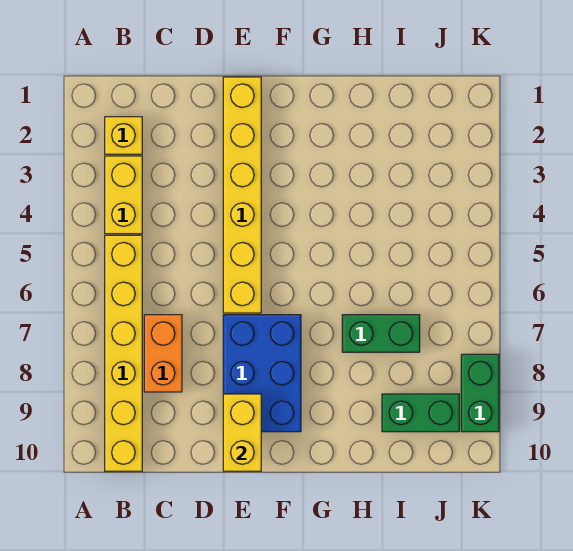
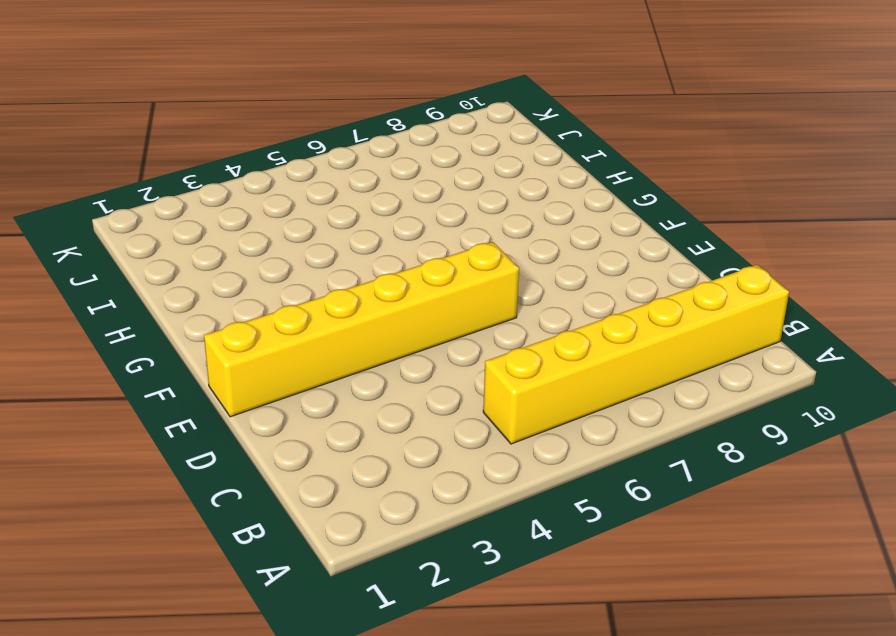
none -> yellow brick B2 level 1
none -> yellow brick B3:B4 level 1

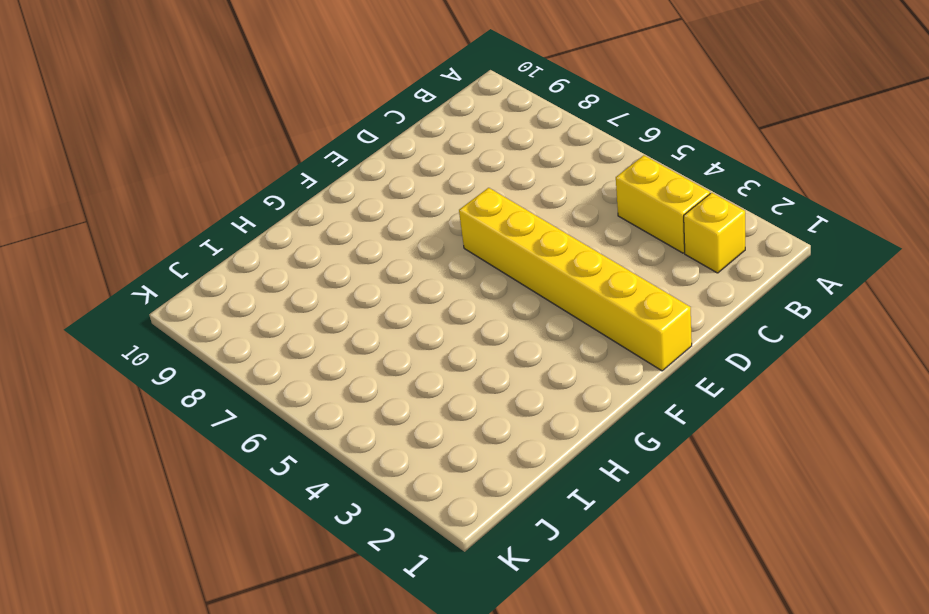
none -> yellow brick B5:B10 level 1
none -> orange brick C7:C8 level 1

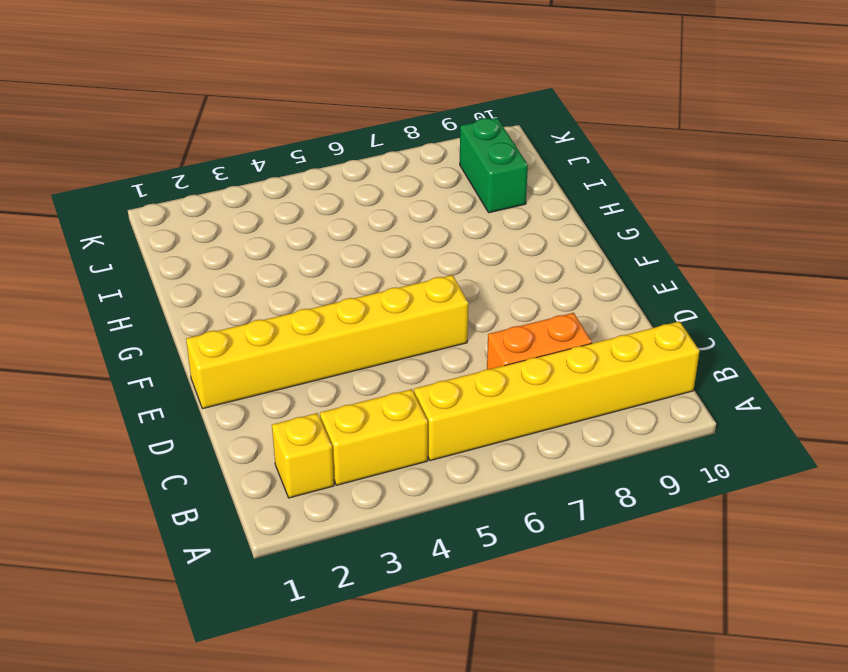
none -> blue brick E7:F9 level 1
none -> green brick H7:I7 level 1

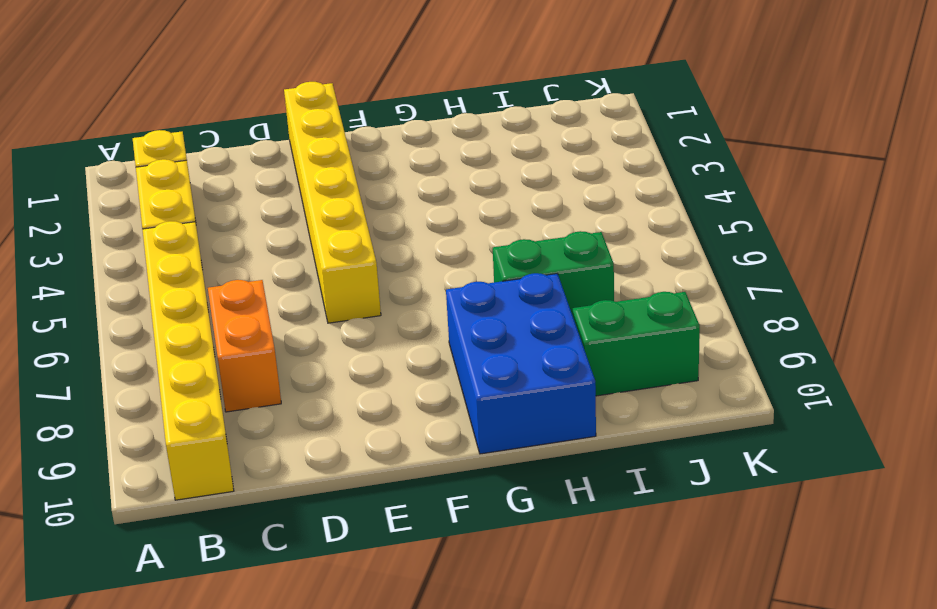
blue brick G8:H10 level 1 -> blue brick E7:F9 level 1
none -> green brick K8:K9 level 1
none -> yellow brick E9:E10 level 2

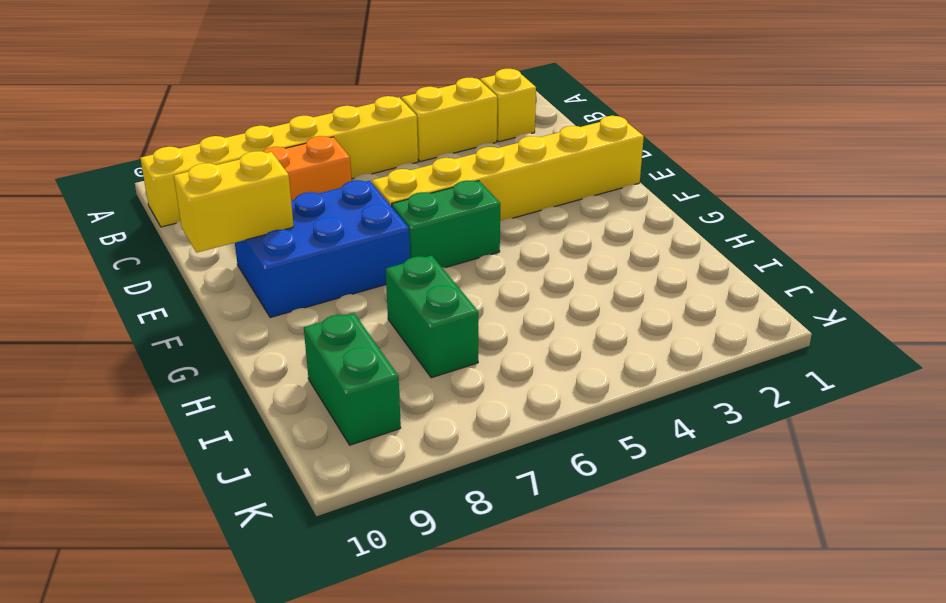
green brick F5:F6 level 1 -> green brick K8:K9 level 1

